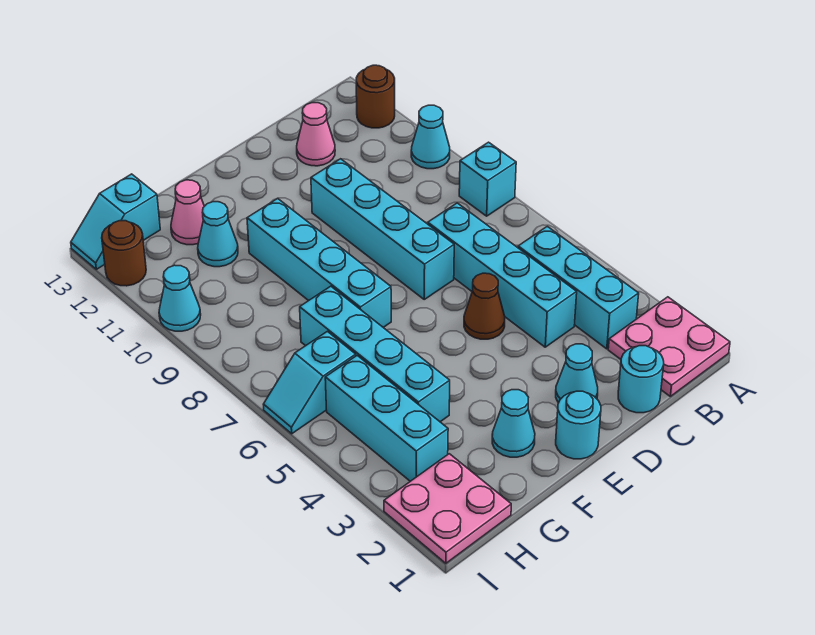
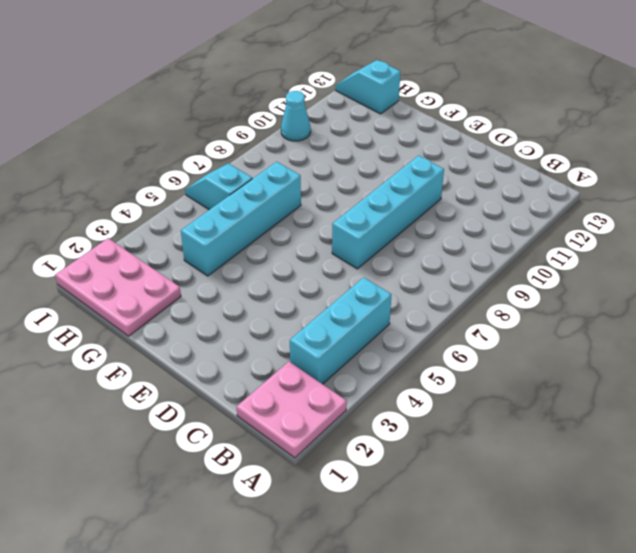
pink plate G1:I2 level 1 -> pink plate H1:I2 level 1
none -> cyan brick A8 level 1
none -> cyan cone A10 level 1
none -> brown round brick A12 level 1

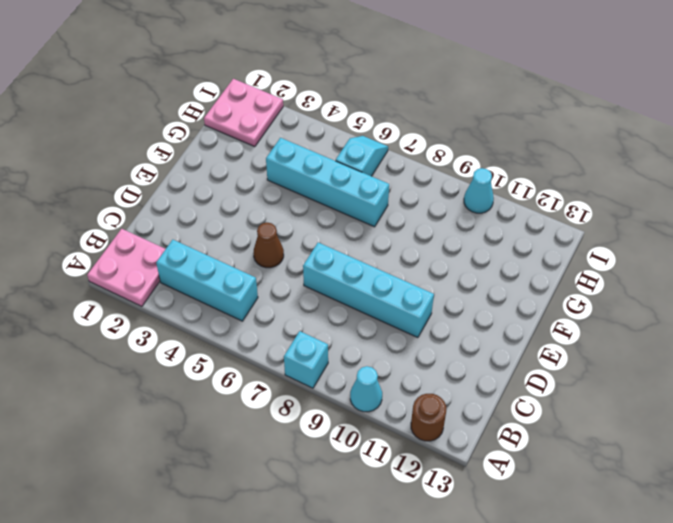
none -> cyan round brick C1 level 1
none -> cyan brick C4:C7 level 1
none -> pink cone C12 level 1

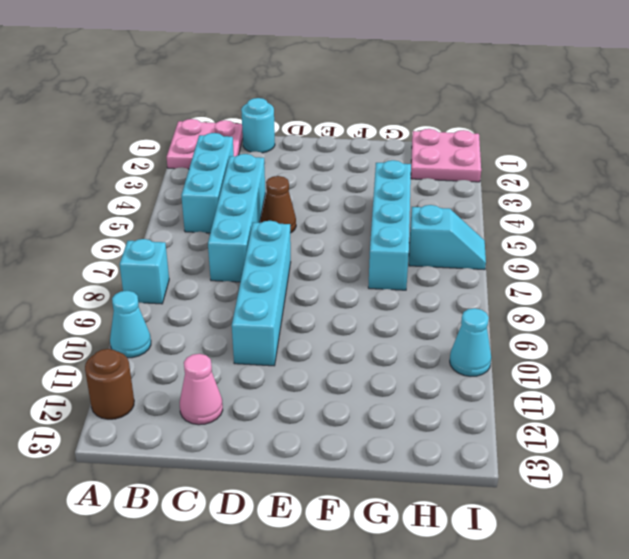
none -> cyan cone D2 level 1
none -> cyan round brick E1 level 1
none -> cyan cone F2 level 1

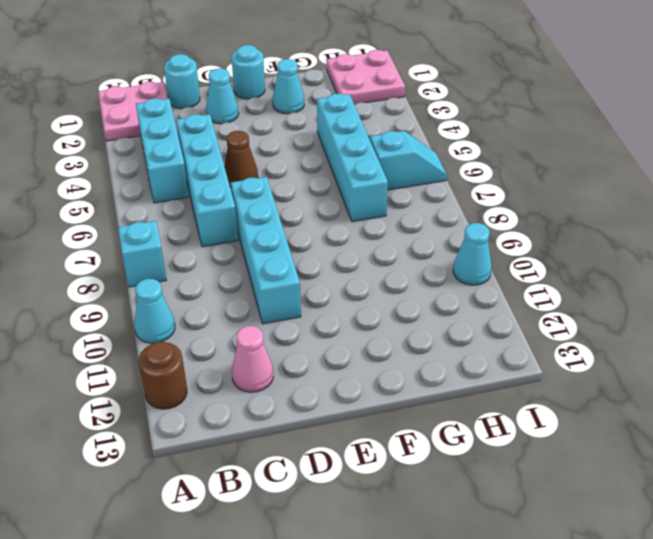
none -> cyan brick F7:F10 level 1
none -> cyan cone G11 level 1
none -> pink cone G12 level 1

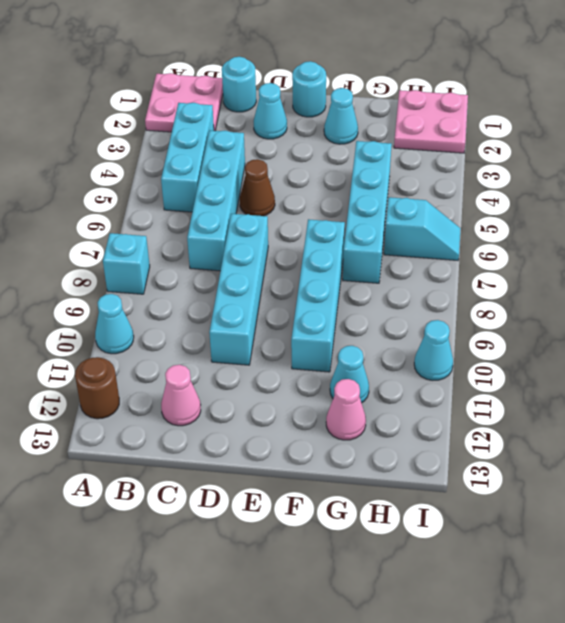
none -> cyan brick H3:H5 level 1
none -> cyan slope H13:I13 level 1 top H
none -> brown round brick I12 level 1

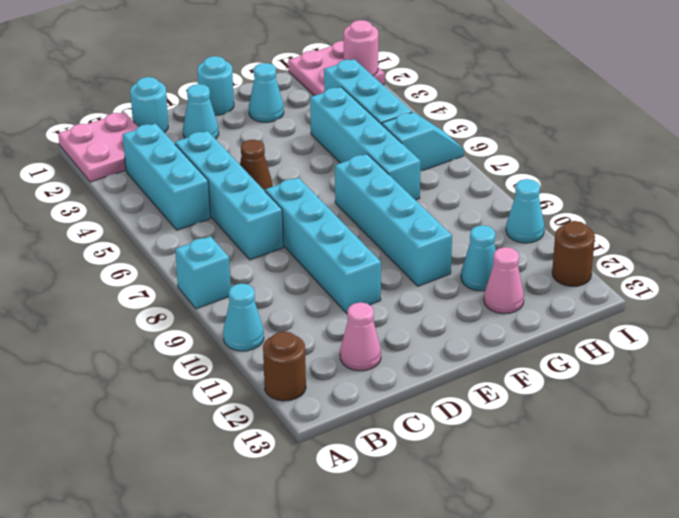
pink round brick I2 level 2 -> none
none -> cyan slope H13:I13 level 1 top H

